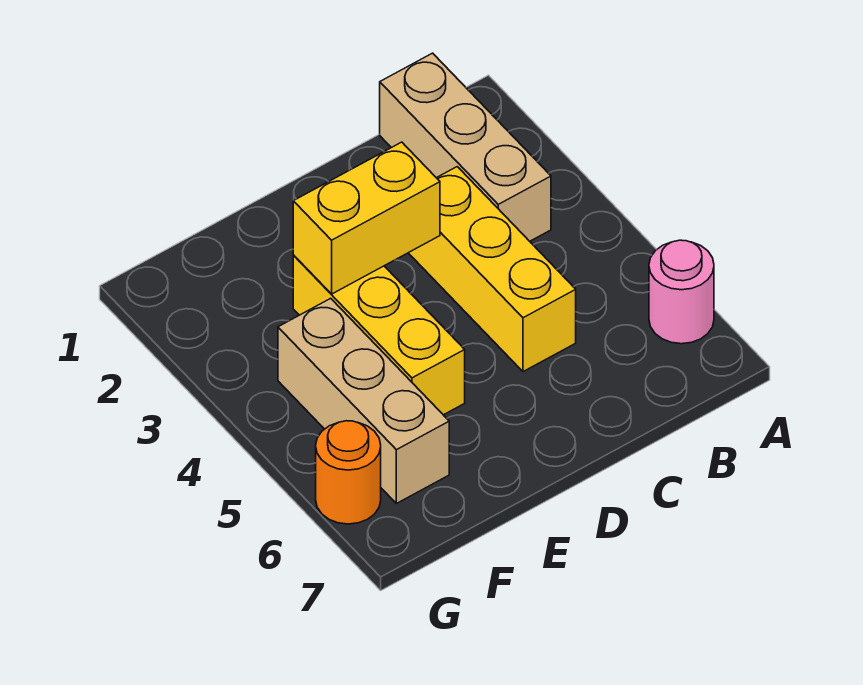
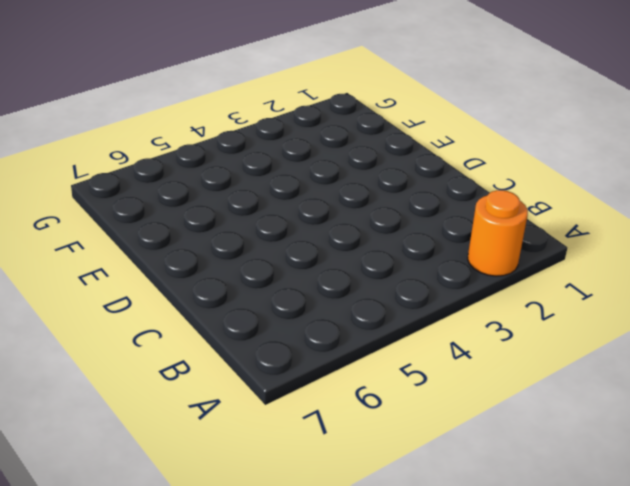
orange round brick A2 level 1 -> orange round brick G6 level 1
none -> pink round brick A6 level 1
none -> tan brick B1:B3 level 1

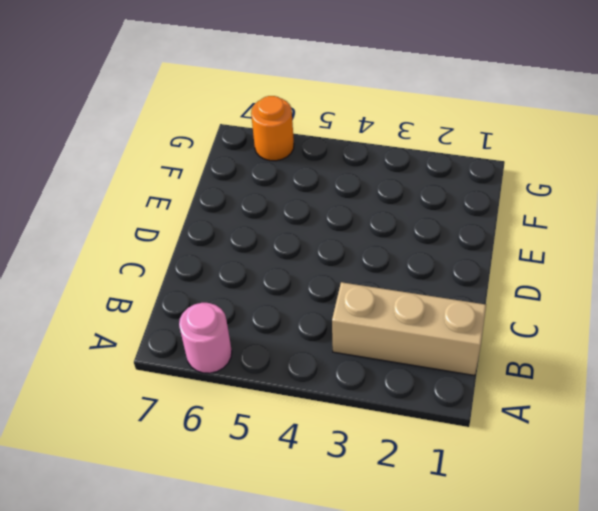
none -> yellow brick C3:C5 level 1
none -> yellow brick E3:E5 level 1

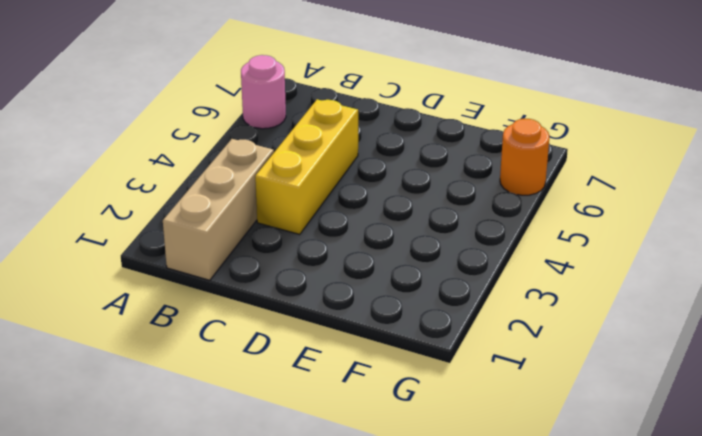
none -> yellow brick E3:E5 level 1
none -> tan brick F4:F6 level 1

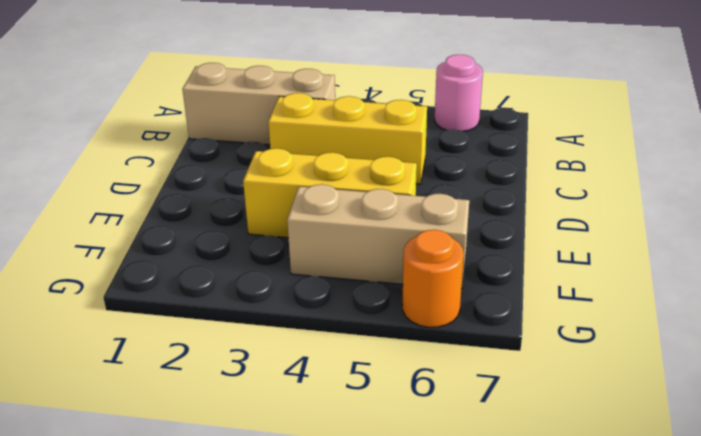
none -> yellow brick D3:E3 level 2

